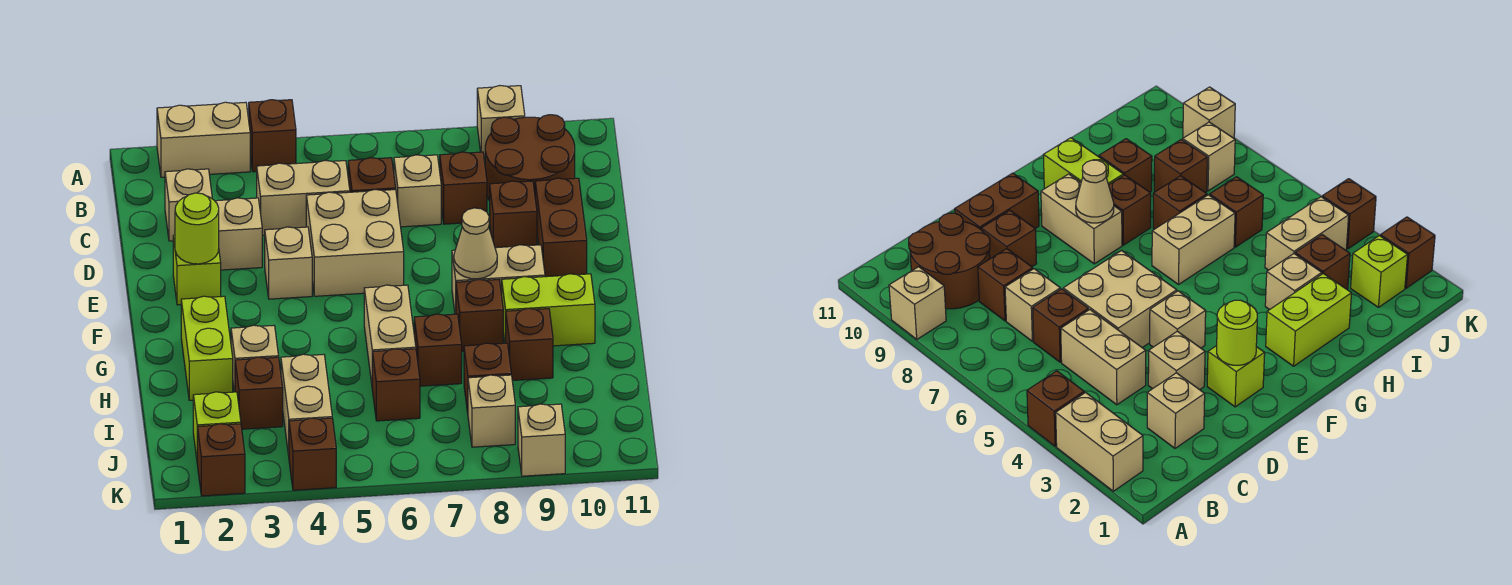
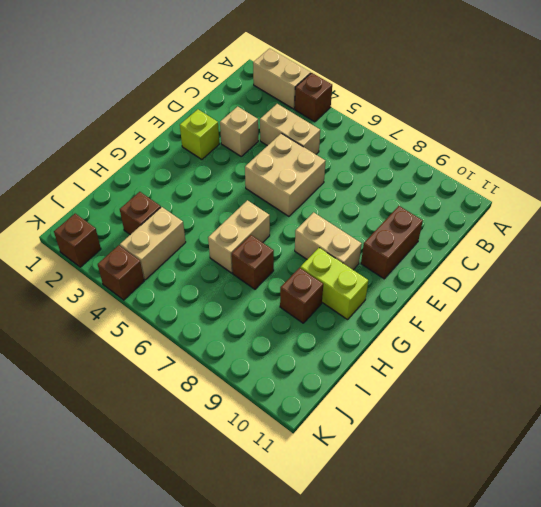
none -> tan brick A9 level 1
none -> brown round brick B9:C10 level 1
none -> tan brick C2 level 1
none -> brown brick C6 level 1

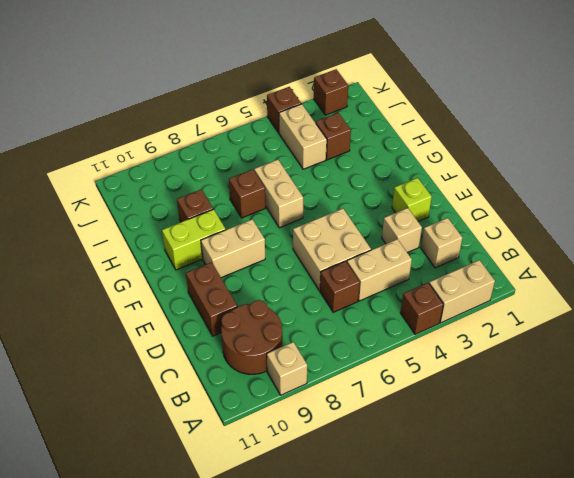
none -> tan brick C7 level 1
none -> brown brick C8 level 1
none -> brown brick D9 level 1
none -> tan brick E4 level 1

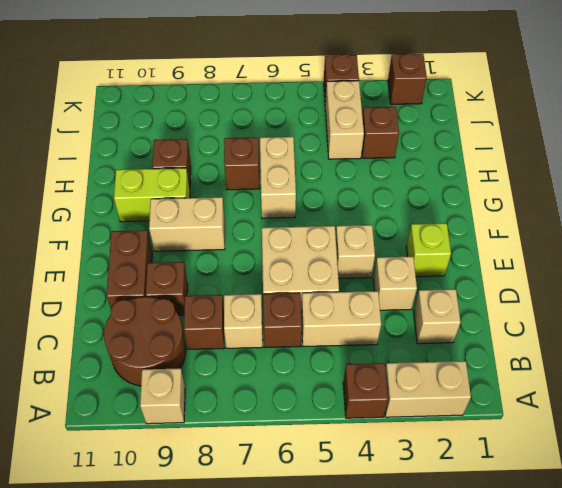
none -> lime brick G2:H2 level 1
none -> brown brick G8 level 1
none -> tan brick H3 level 1
none -> brown brick I6 level 1

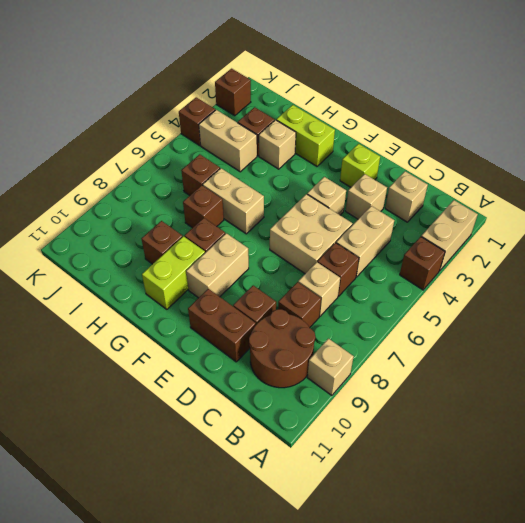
none -> brown brick I8 level 1
none -> lime brick J2 level 1
none -> tan brick J8 level 1
none -> tan brick K9 level 1

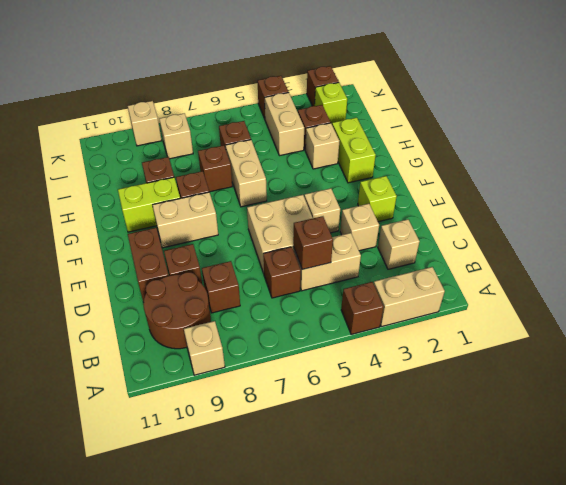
brown brick C5 level 2 -> brown brick I8 level 1
none -> tan brick C7 level 1
none -> lime round brick E2 level 2
none -> tan cone F8 level 2

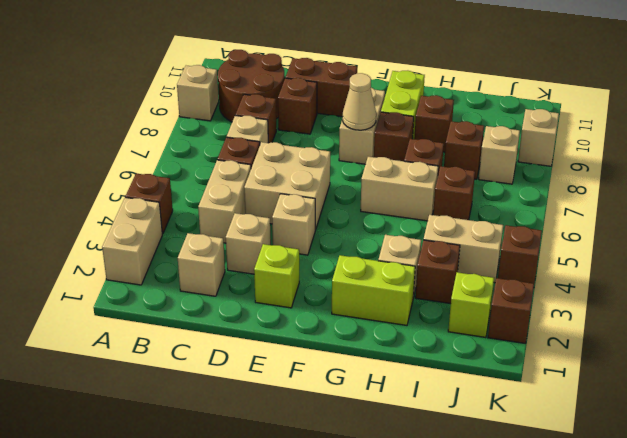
none -> lime round brick E2 level 2

